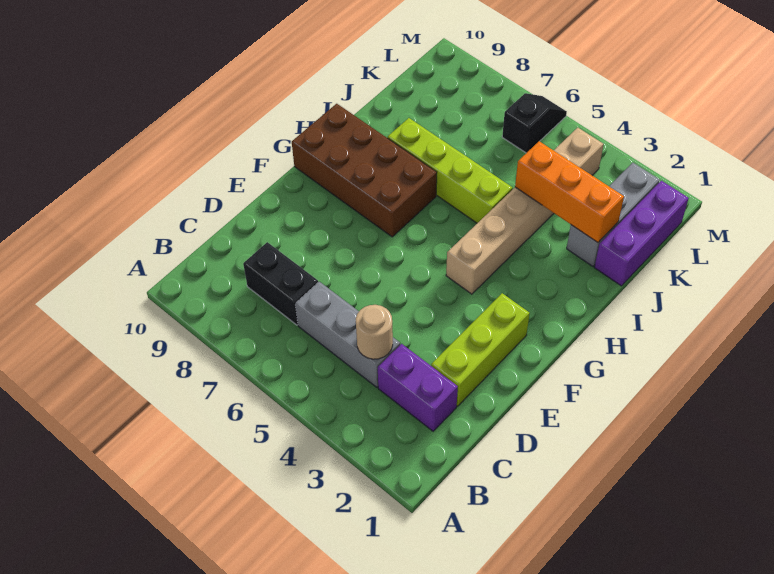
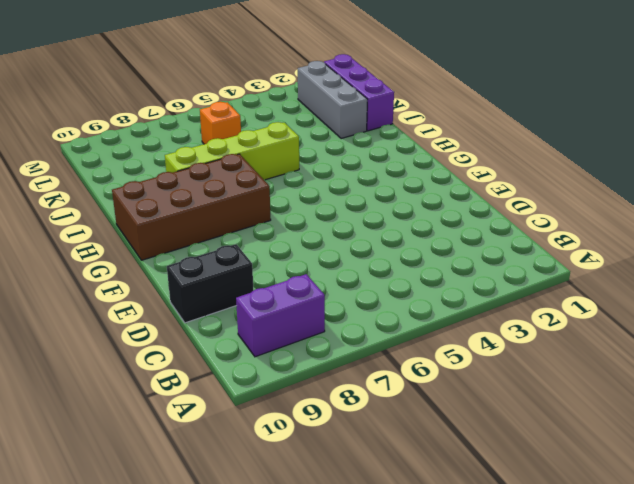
purple brick B8:B9 level 1 -> purple brick C2:C3 level 1
black brick D9:D10 level 1 -> black brick C7:C8 level 1
orange brick K6 level 1 -> none
none -> grey brick C4:C6 level 1
none -> lime brick D2:F2 level 1
none -> tan brick G4:L4 level 1

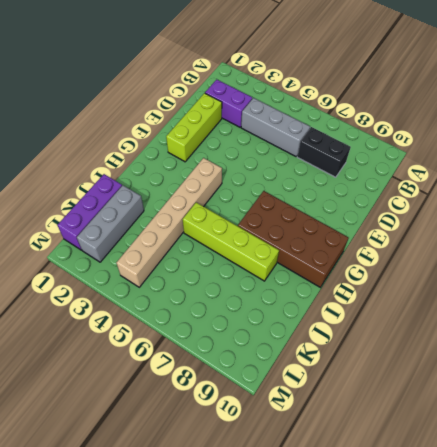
none -> black slope L6:M6 level 1 top L
none -> tan round brick C4 level 2
none -> orange brick J2:J4 level 2

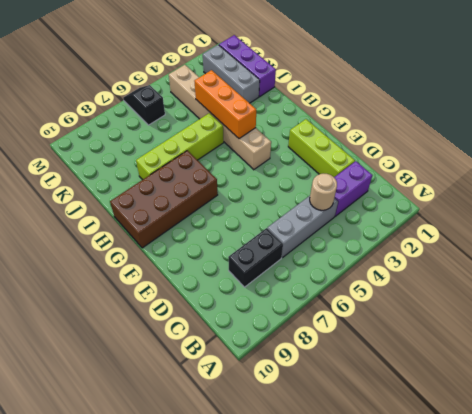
orange brick H4:J4 level 2 -> orange brick J2:J4 level 2

